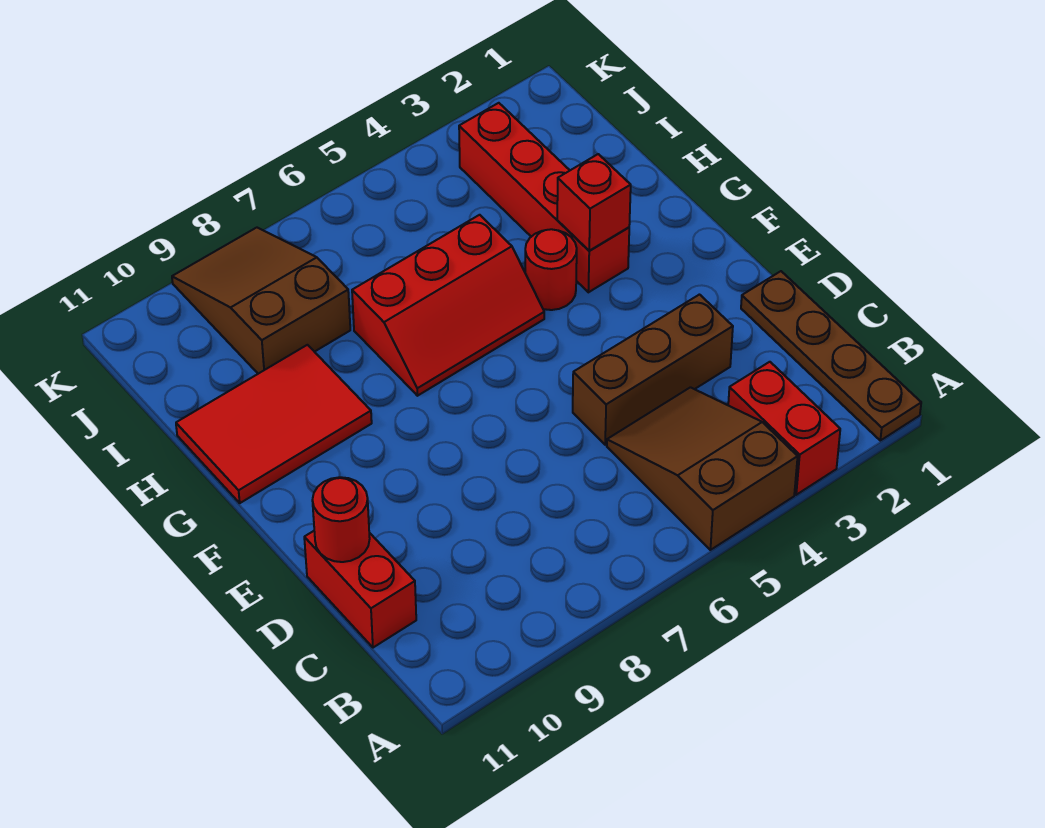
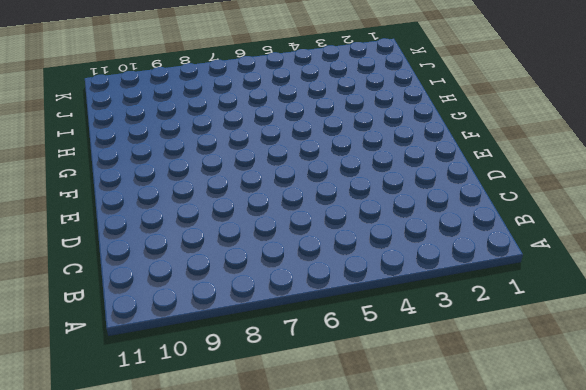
none -> brown plate A1:D1 level 1
none -> red brick A3:B3 level 1
none -> brown slope A4:C5 level 1 top A

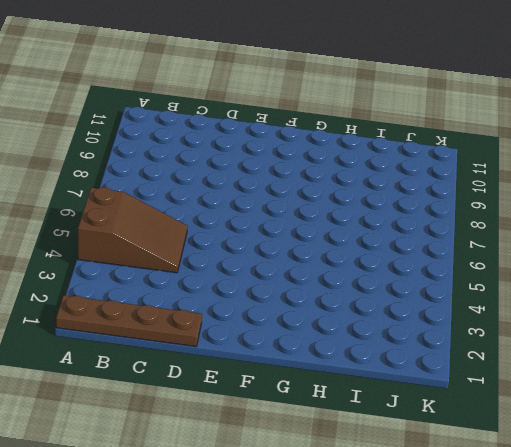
none -> red brick A3:B3 level 1
none -> red brick C11:D11 level 1
none -> brown brick D3:D5 level 1

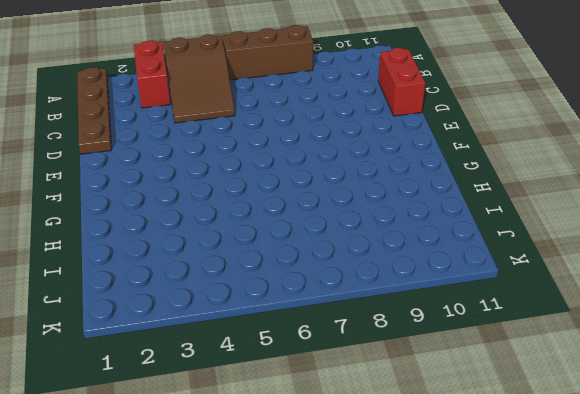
brown brick A6:A8 level 1 -> brown brick D3:D5 level 1
none -> red brick G3:J3 level 1
none -> red round brick G4 level 1
none -> red slope G5:H7 level 1 top H

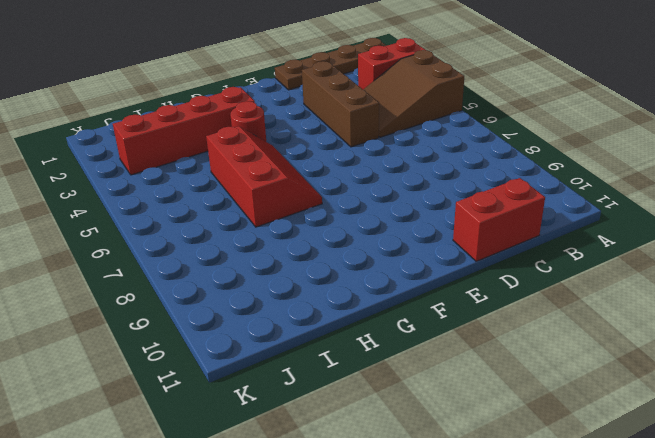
none -> red tile G9:H11 level 1
none -> brown slope I8:K9 level 1 top I
none -> red round brick D11 level 2

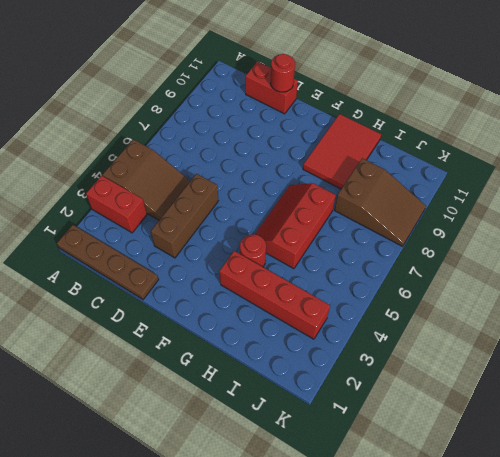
none -> red brick G3 level 2

